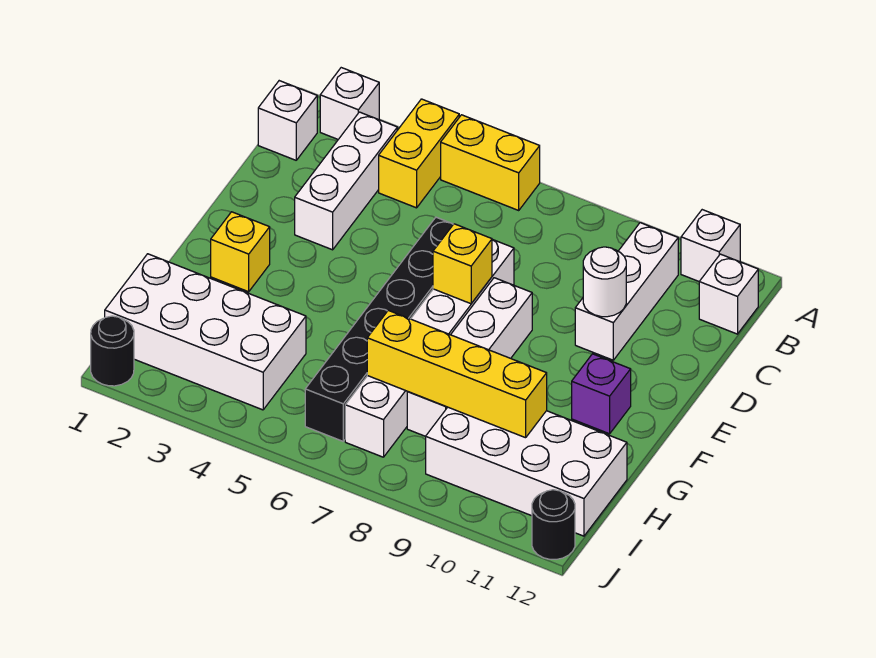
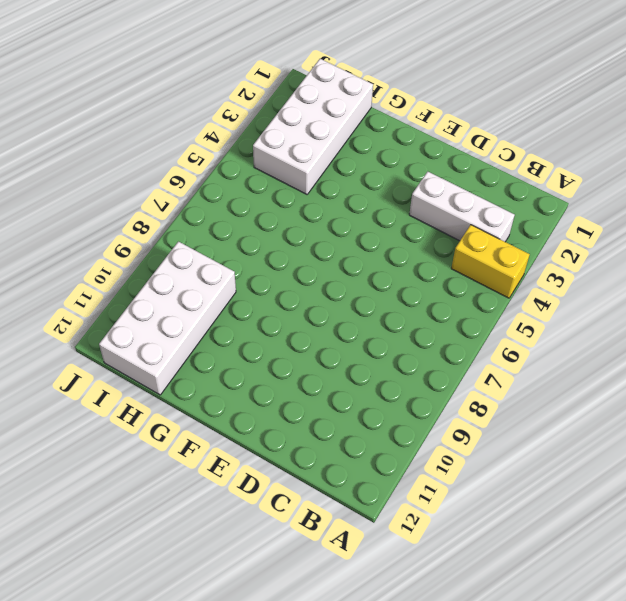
none -> white brick A2 level 1
none -> yellow brick A5:A6 level 1
none -> white brick A11 level 1

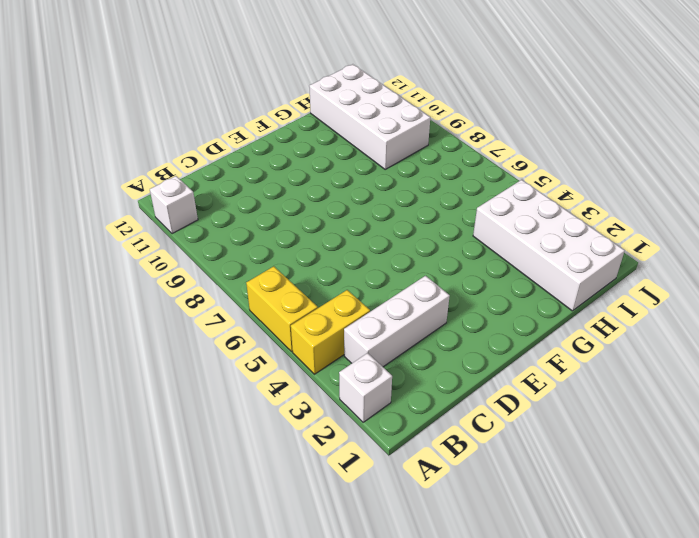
none -> white brick B1 level 1
none -> white brick B10:D10 level 1
none -> white brick B12 level 1

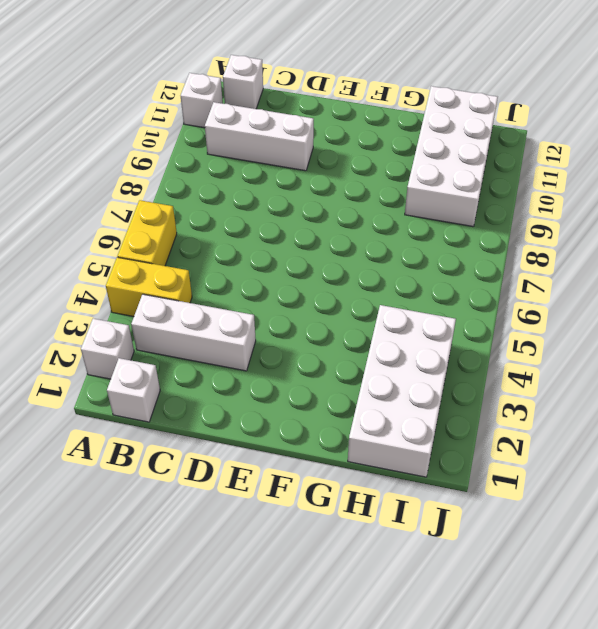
none -> black brick D6:I6 level 1
none -> white brick D7:I7 level 1
none -> white brick E8:H8 level 1

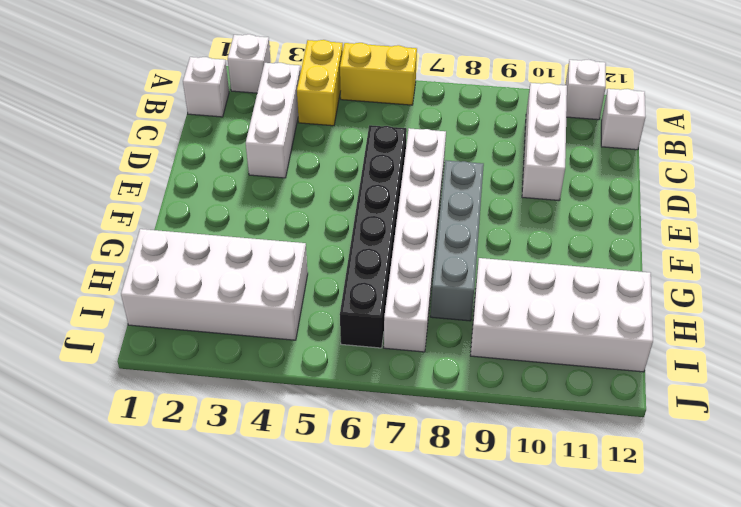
grey brick E8:H8 level 1 -> white brick E8:H8 level 1
none -> yellow brick F2 level 1
none -> purple brick F11 level 1
none -> black round brick J1 level 1

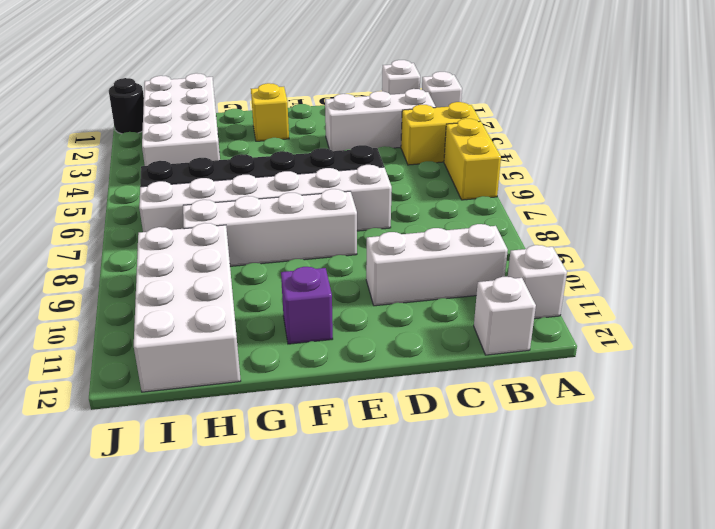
none -> black round brick J12 level 1
none -> white round brick D10 level 2
none -> yellow brick E7 level 2

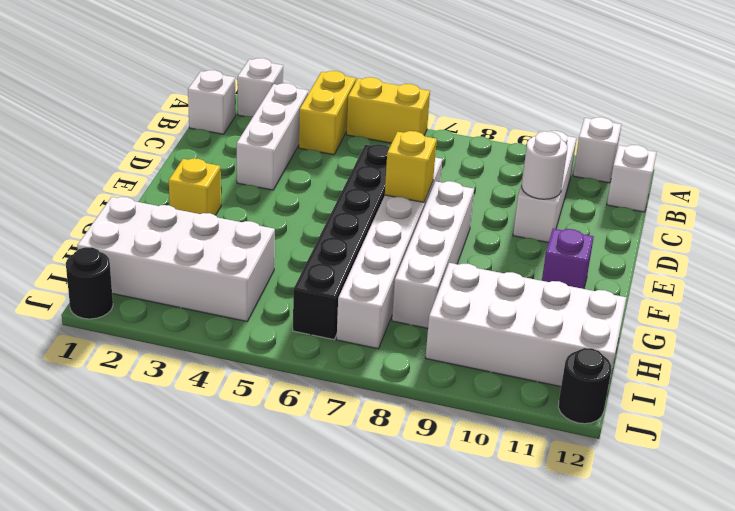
none -> yellow brick H7:H10 level 2

